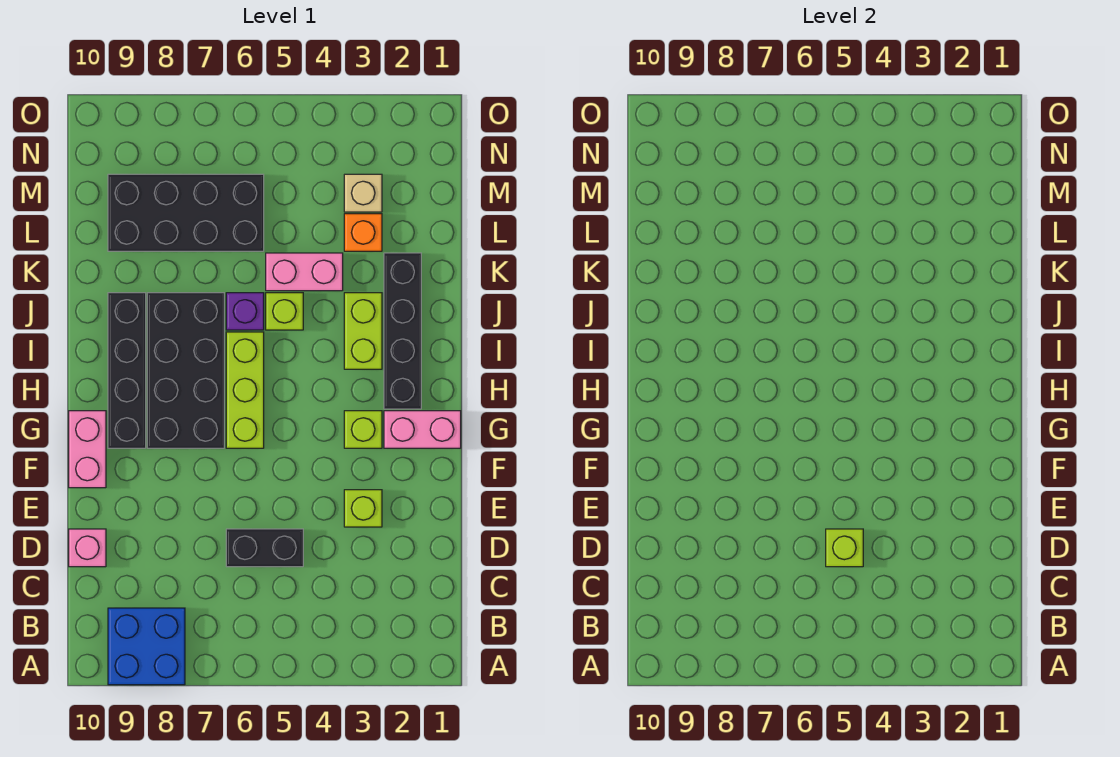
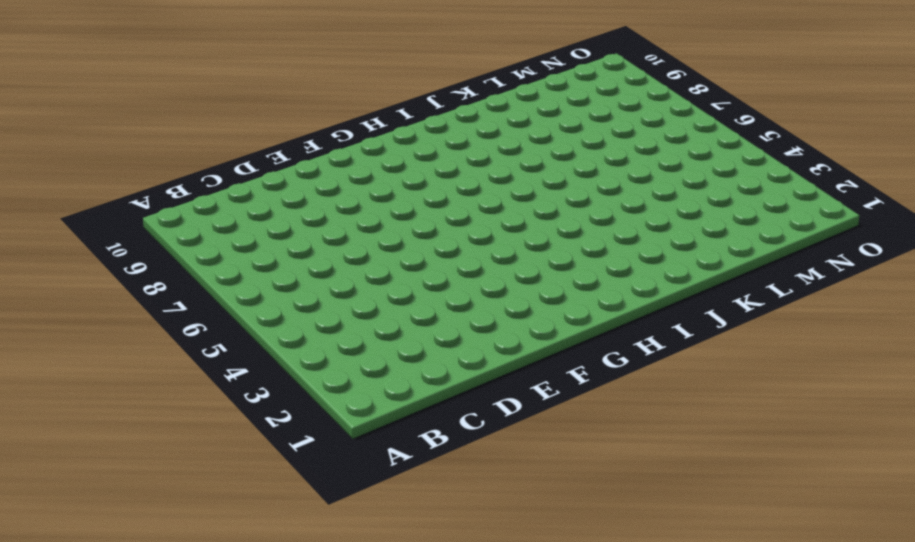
none -> blue brick A8:B9 level 1
none -> black brick D5:D6 level 1
none -> pink brick D10 level 1

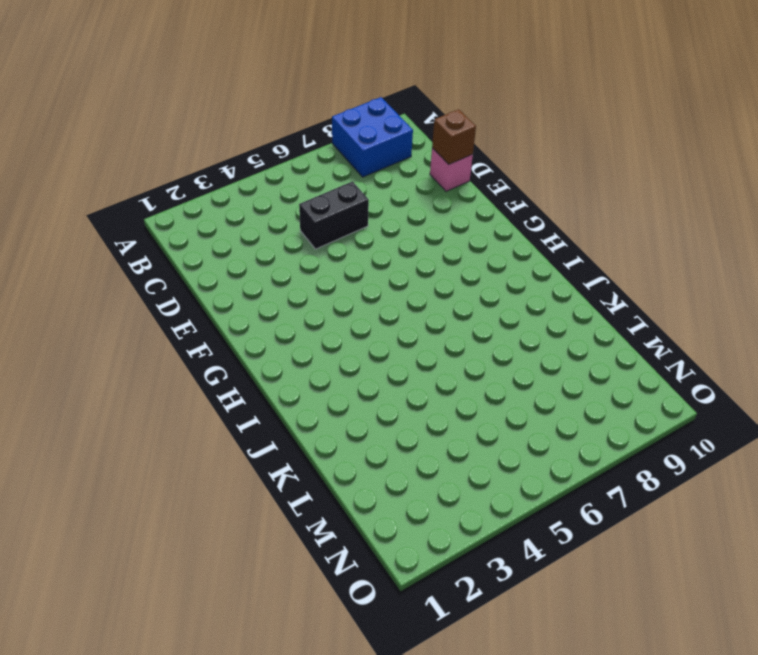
brown brick D10 level 2 -> none
none -> lime brick E3 level 1
none -> pink brick F10:G10 level 1
none -> pink brick G1:G2 level 1

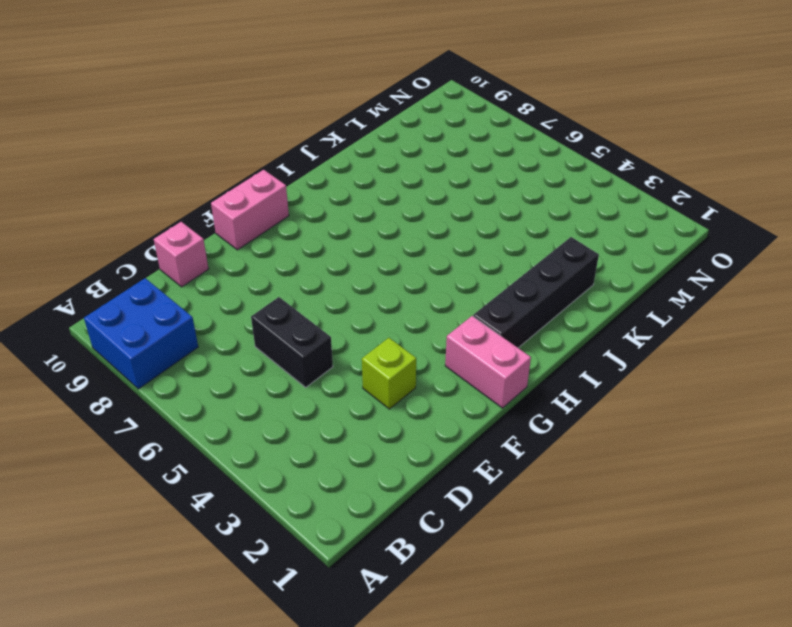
none -> lime brick G3 level 1
none -> lime brick G6:I6 level 1
none -> black brick G7:J8 level 1

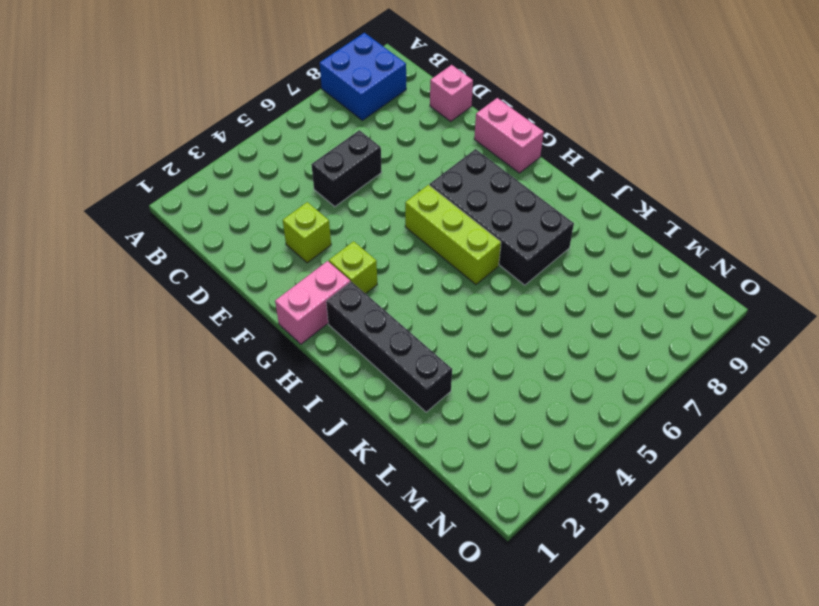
none -> black brick G9:J9 level 1
none -> lime brick I3:J3 level 1
none -> lime brick J5 level 1

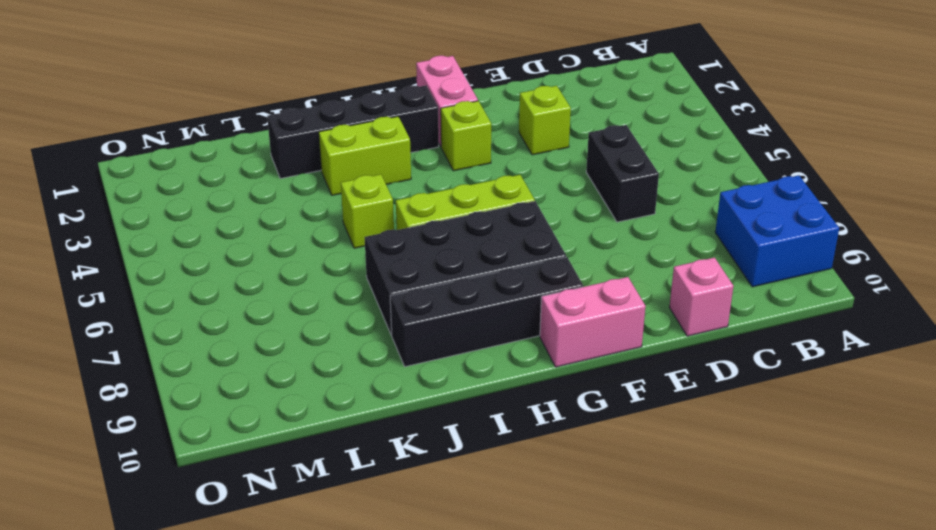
none -> purple brick J6 level 1
none -> pink brick K4:K5 level 1
none -> orange brick L3 level 1

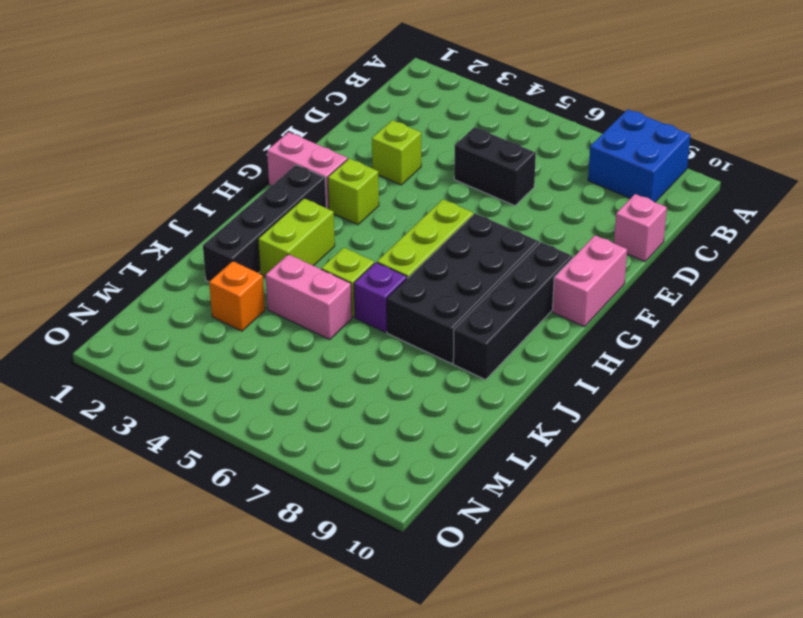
none -> black brick L6:M9 level 1
none -> tan brick M3 level 1
none -> lime brick D5 level 2

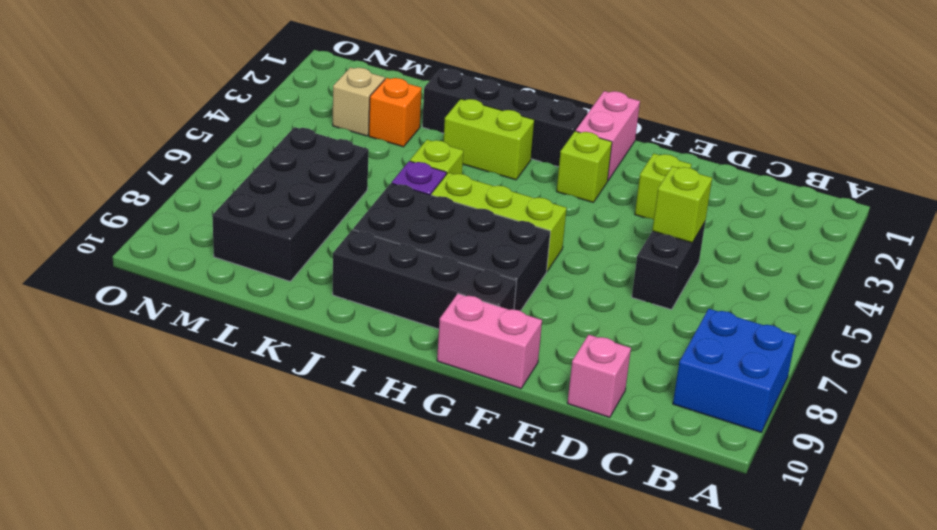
none -> pink brick K4:K5 level 1

